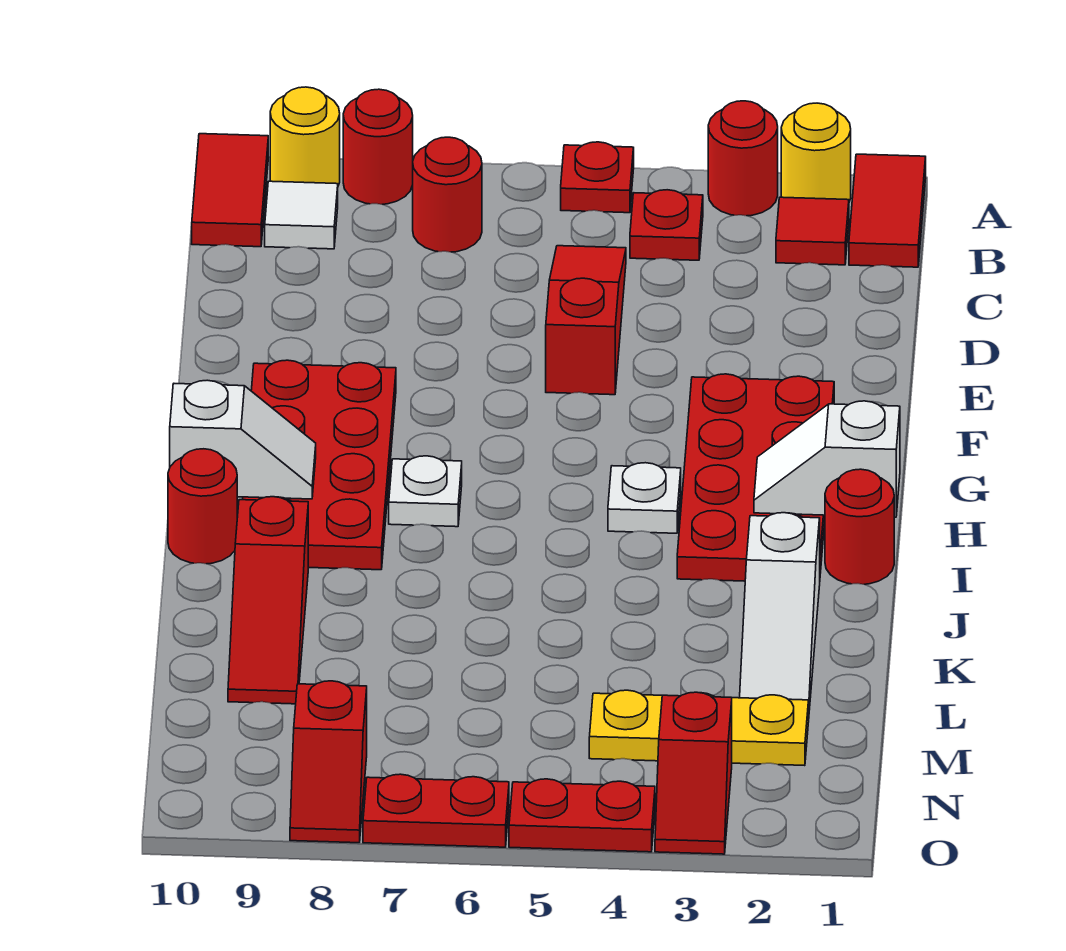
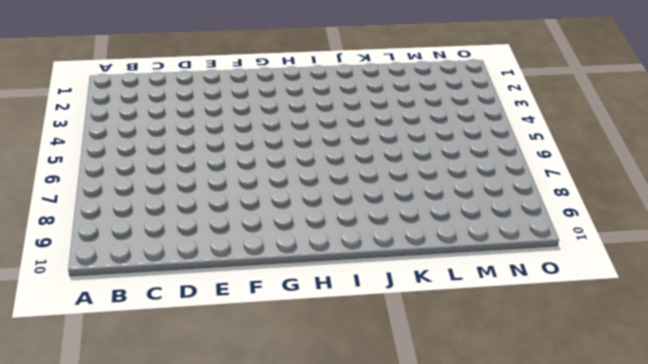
none -> red tile A1:B1 level 1
none -> yellow round brick A2 level 1
none -> red round brick A3 level 1

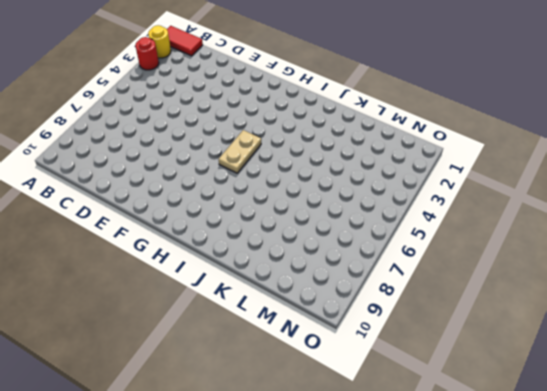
tan plate H5:H6 level 1 -> none
none -> red plate A5 level 1
none -> red round brick A8 level 1
none -> yellow round brick A9 level 1

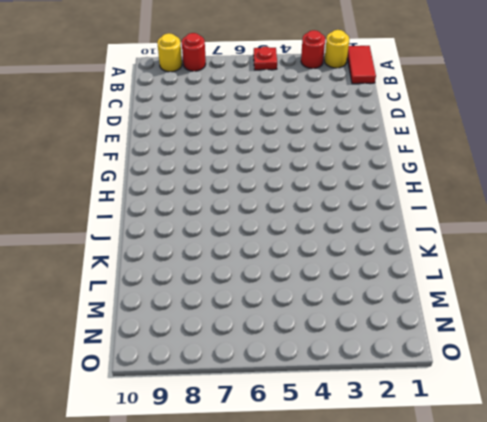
none -> red tile A10:B10 level 1
none -> red tile B2 level 1
none -> red plate B4 level 1

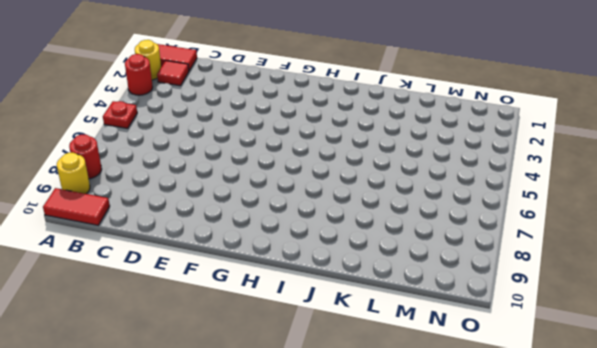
none -> red plate B4 level 1
none -> red round brick B7 level 1
none -> white tile B9 level 1

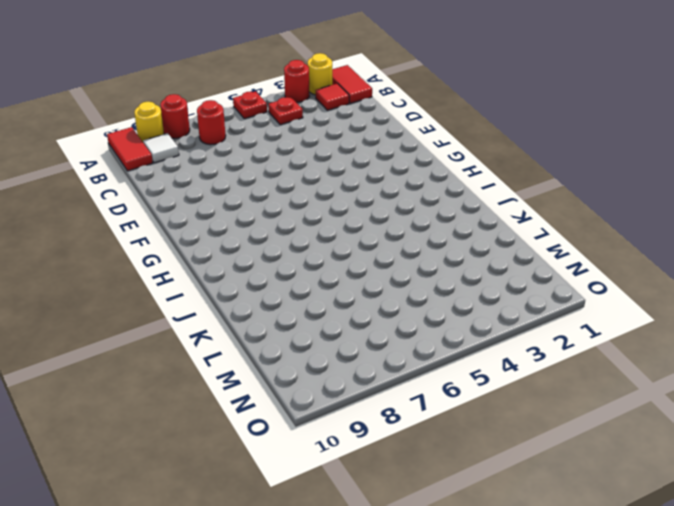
none -> red slope C5:E5 level 1 top E
none -> red plate F2:I3 level 1
none -> red plate F8:I9 level 1

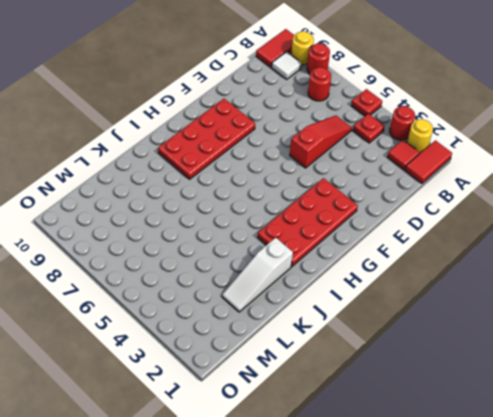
none -> white plate H4 level 1
none -> white plate H7 level 1
none -> red round brick I1 level 1

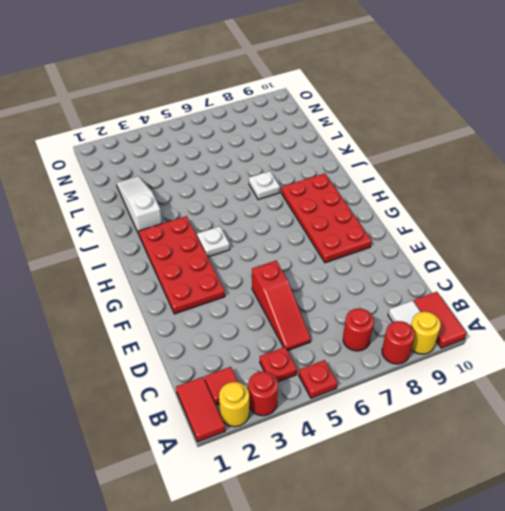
white plate J7 level 1 -> white plate H7 level 1
none -> red round brick I1 level 1
none -> red round brick I10 level 1
none -> red slope J9:L9 level 1 top J

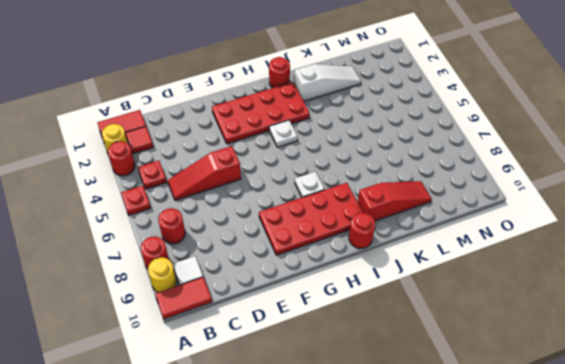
none -> yellow plate M2:M4 level 1
none -> red slope N3:O3 level 1 top N
none -> red slope N8:O8 level 1 top N

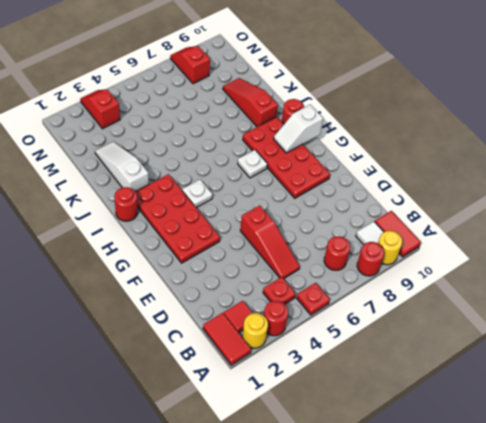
none -> yellow plate M2:M4 level 1
none -> red plate O4:O5 level 1
none -> red plate O6:O7 level 1

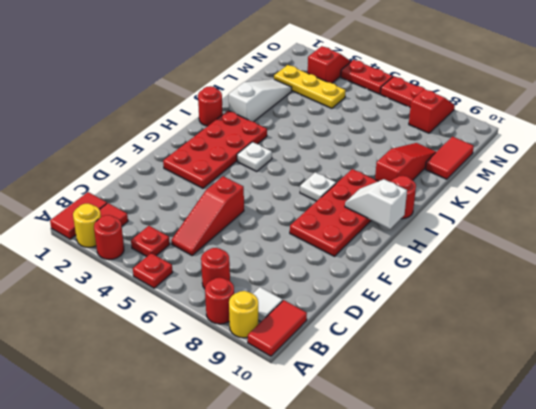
red tile L10:M10 level 1 -> none
none -> white slope H1:H2 level 2 top 1

